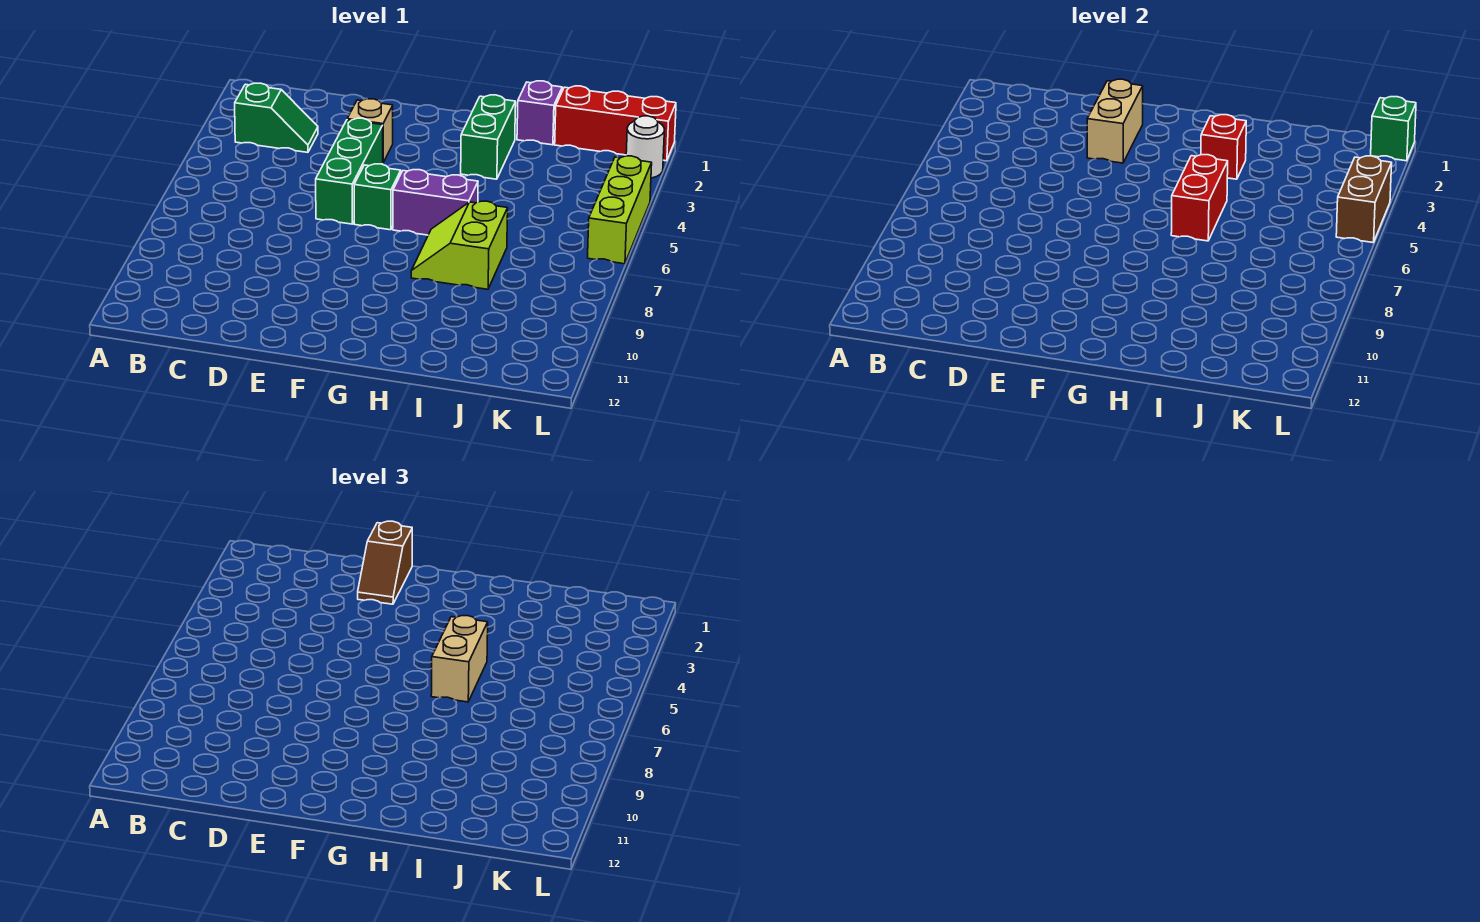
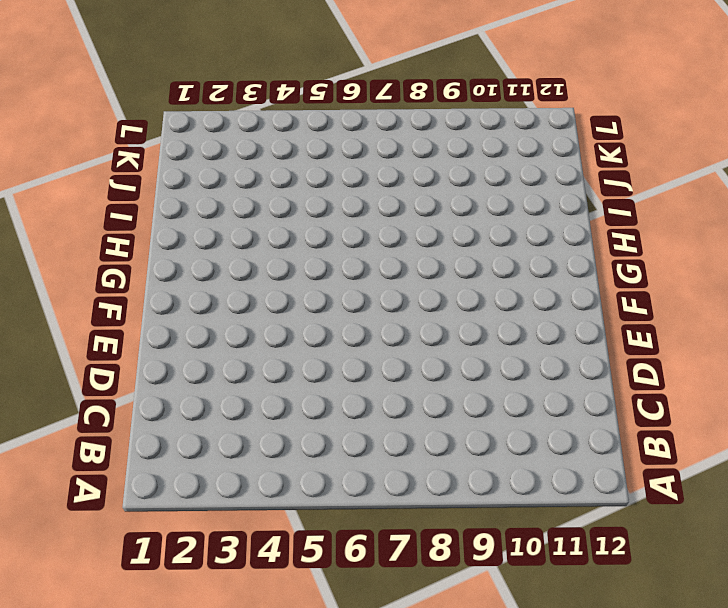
none -> green slope B3:C3 level 1 top B
none -> tan brick E3 level 1
none -> green brick E4:E6 level 1

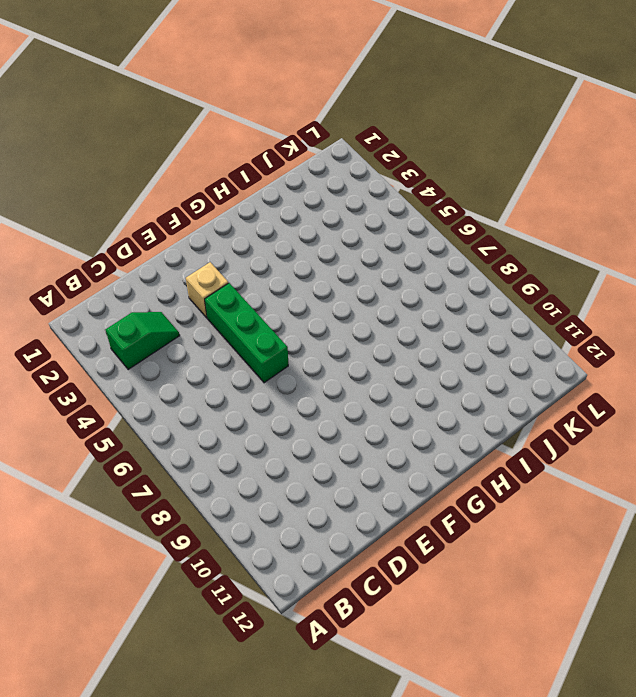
none -> green brick F6 level 1
none -> purple brick G6:H6 level 1
none -> green brick H2:H3 level 1

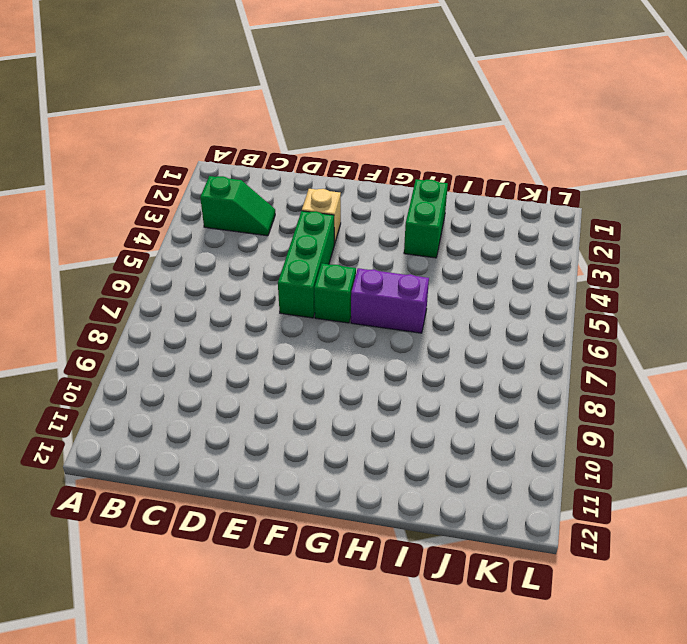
none -> lime slope H7:I8 level 1 top I
none -> purple brick I1 level 1
none -> red brick J1:L1 level 1

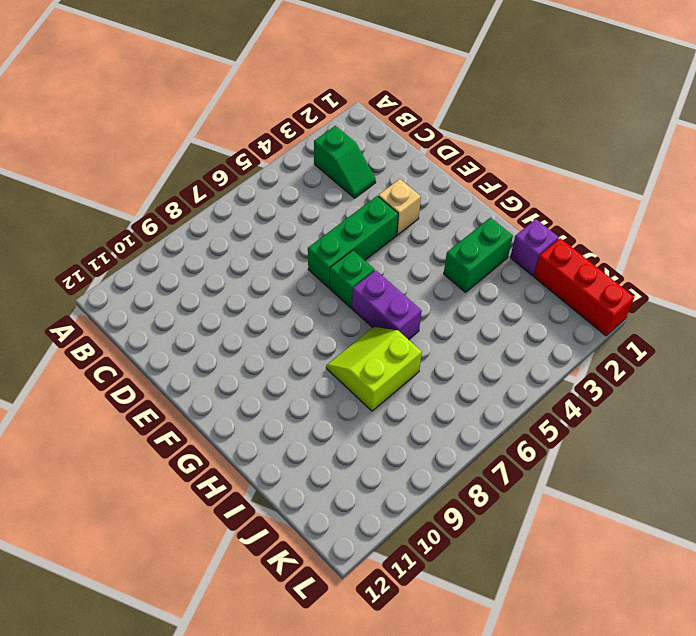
none -> white round brick L2 level 1
none -> lime brick L4:L6 level 1
none -> tan brick E2:E3 level 2

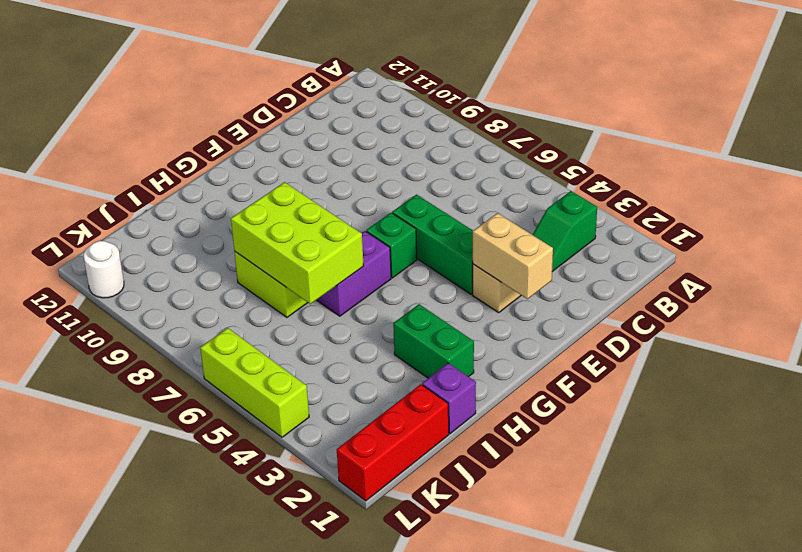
lime brick H6:I8 level 2 -> red brick H5:H6 level 2
white round brick L11 level 1 -> white round brick L2 level 1
none -> red brick H3 level 2
none -> green brick L1 level 2
none -> brown brick L4:L5 level 2

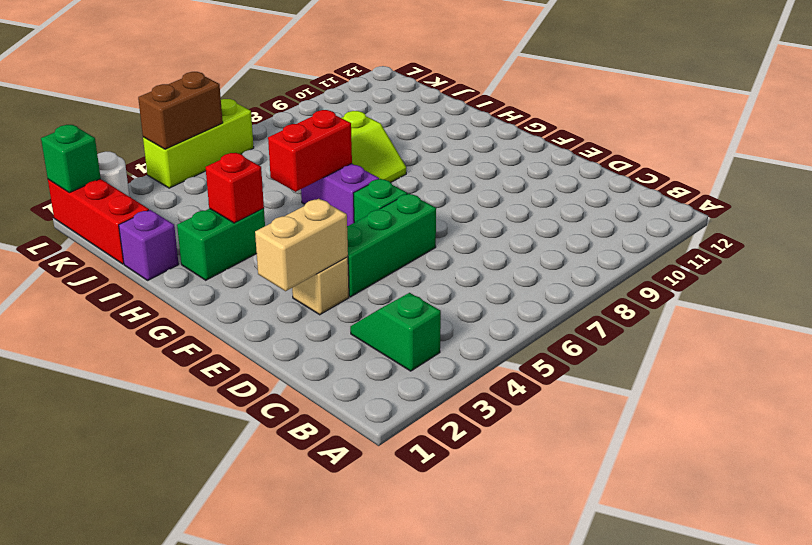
none -> brown slope E1:E2 level 3 top 1
none -> tan brick H5:H6 level 3

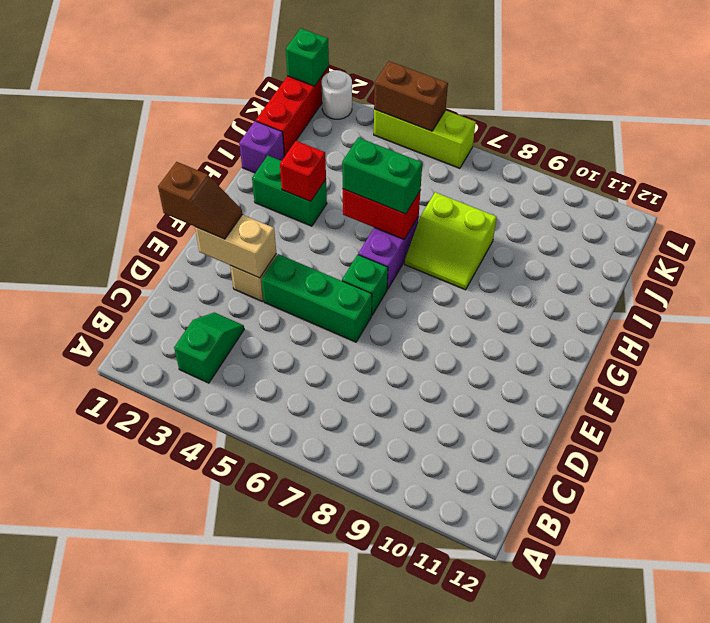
green brick H5:H6 level 3 -> tan brick H5:H6 level 3

